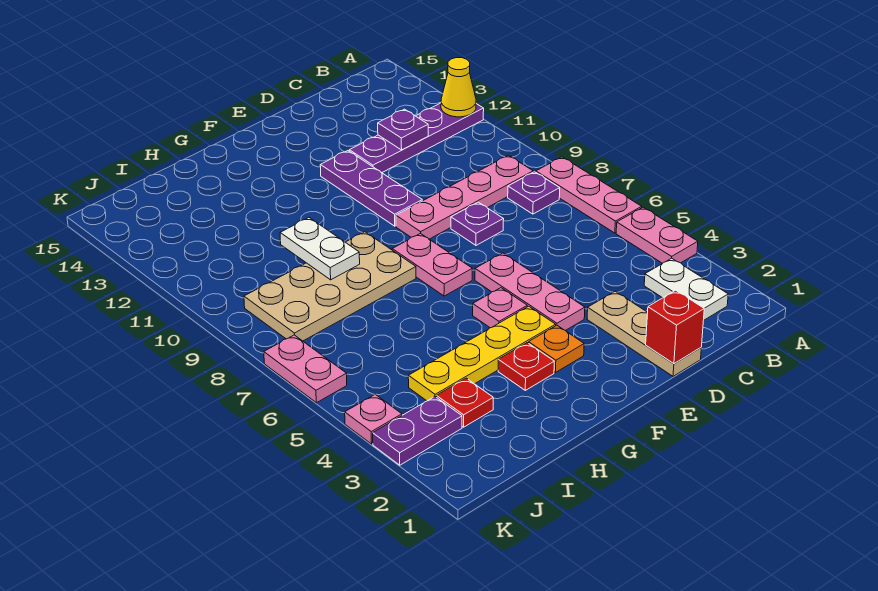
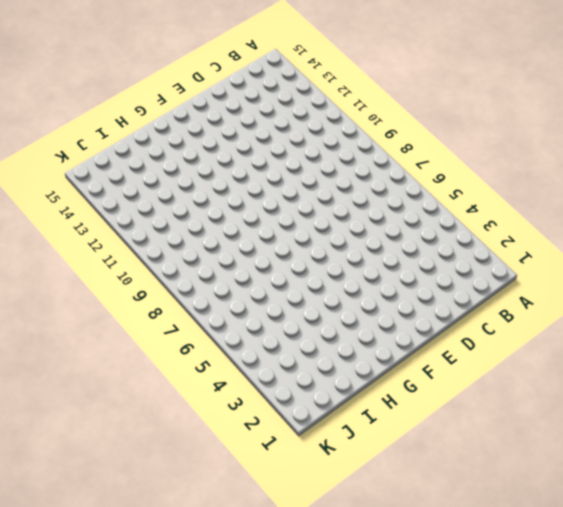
none -> pink plate A4:A5 level 1
none -> pink plate A6:A8 level 1
none -> purple plate A12:D12 level 1

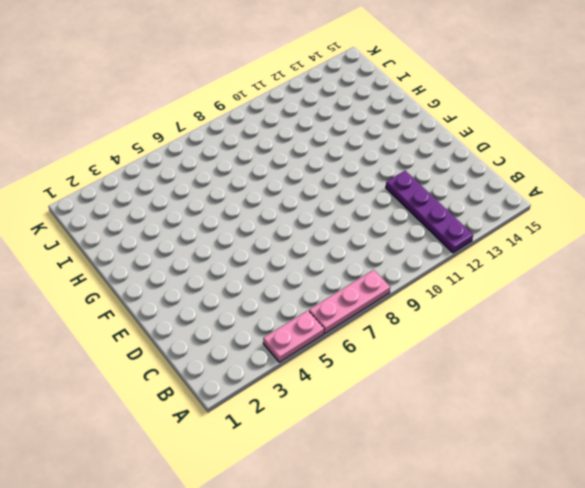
none -> white plate B2:B3 level 1
none -> purple plate B8 level 1
none -> pink plate B9:E9 level 1

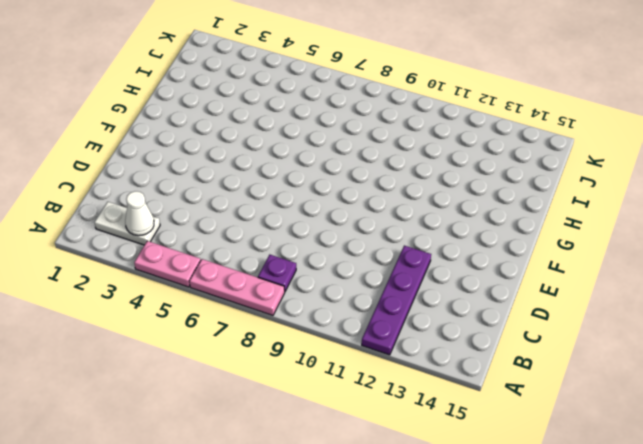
white cone B3 level 2 -> none
none -> pink plate B9:E9 level 1
none -> tan plate D1:D3 level 1
none -> purple plate D8 level 1

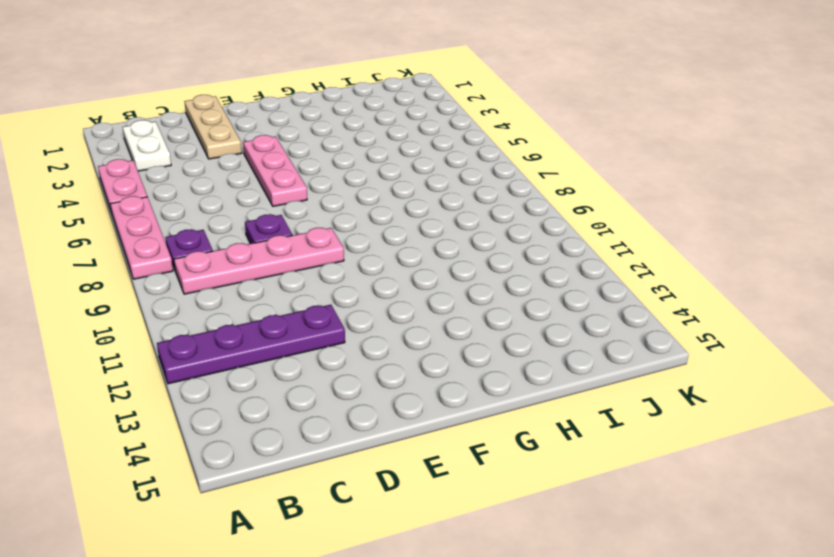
none -> purple plate E10:E12 level 1
none -> orange plate F3 level 1
none -> yellow plate F4:I4 level 1

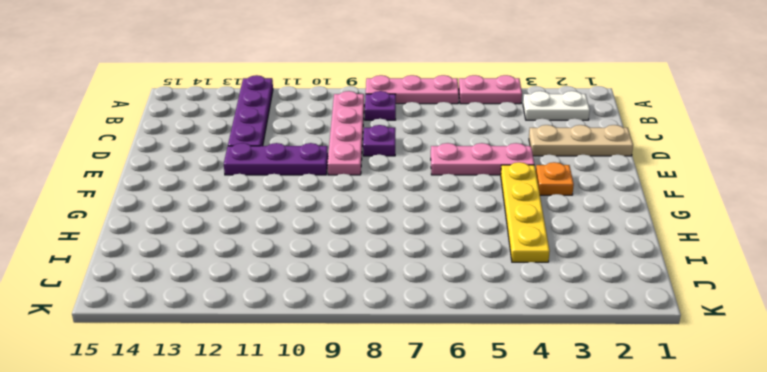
none -> pink plate F5 level 1
none -> pink plate F7:F8 level 1
none -> red plate G3 level 1

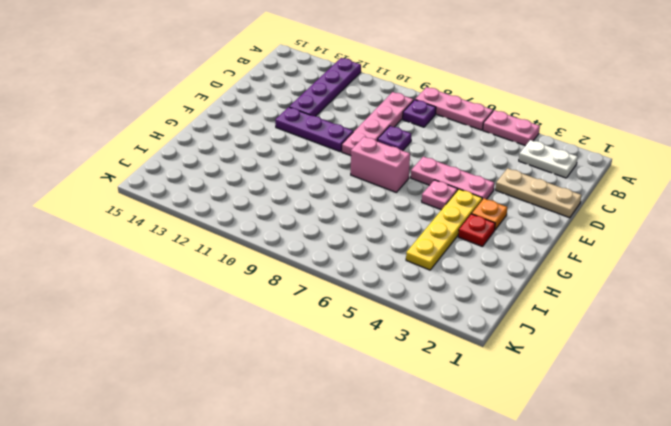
pink brick F7:F8 level 1 -> pink plate F7:F8 level 1
none -> tan plate G8:J9 level 1
none -> red plate I3 level 1
none -> purple plate J3:K3 level 1

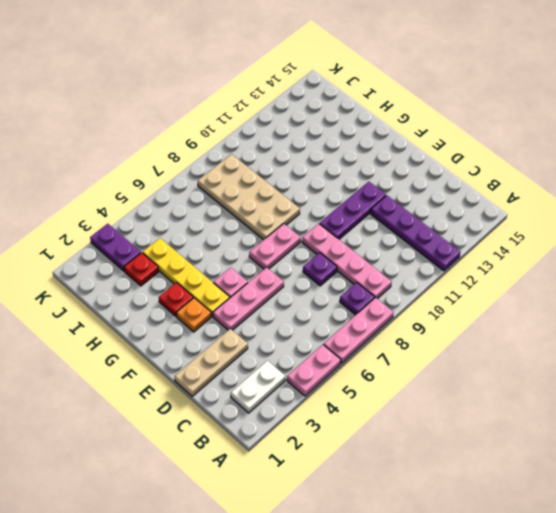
none -> pink plate K4 level 1
none -> pink plate K6:K7 level 1
none -> yellow cone A12 level 2

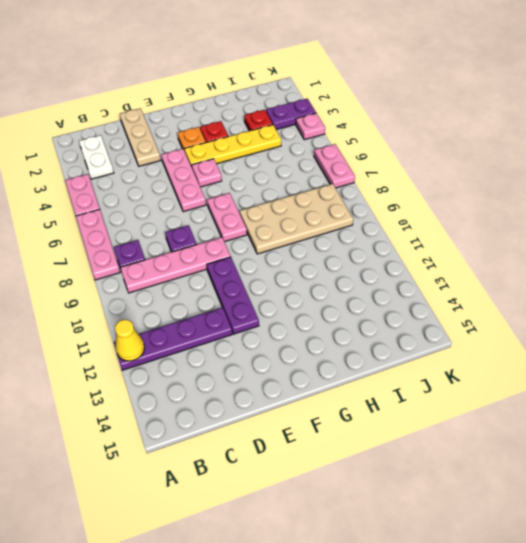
none -> purple plate C12 level 2
none -> red brick D1 level 2
none -> white plate H9:H10 level 2

